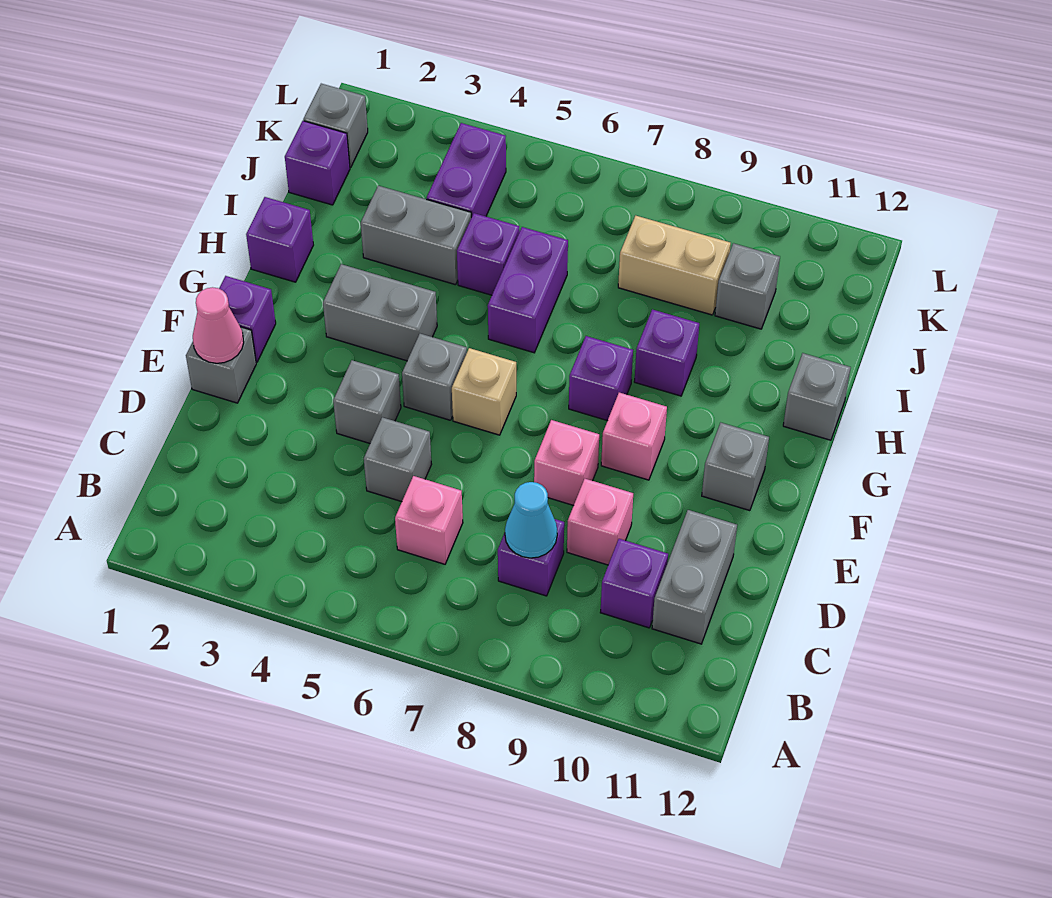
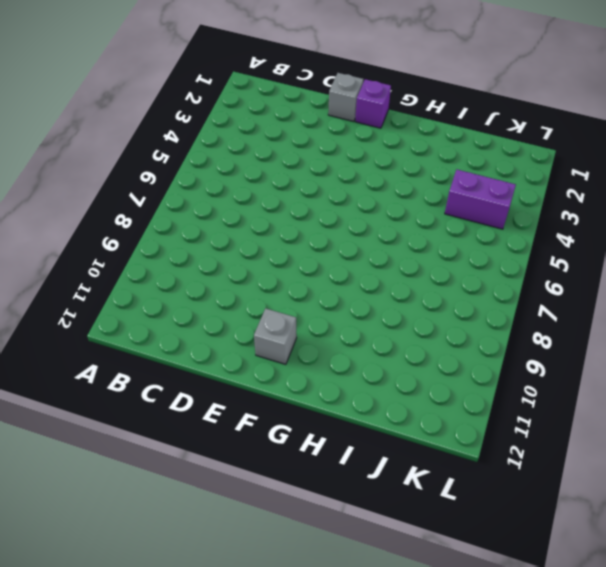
none -> pink brick C6 level 1
none -> purple brick C8 level 1
none -> purple brick C10 level 1

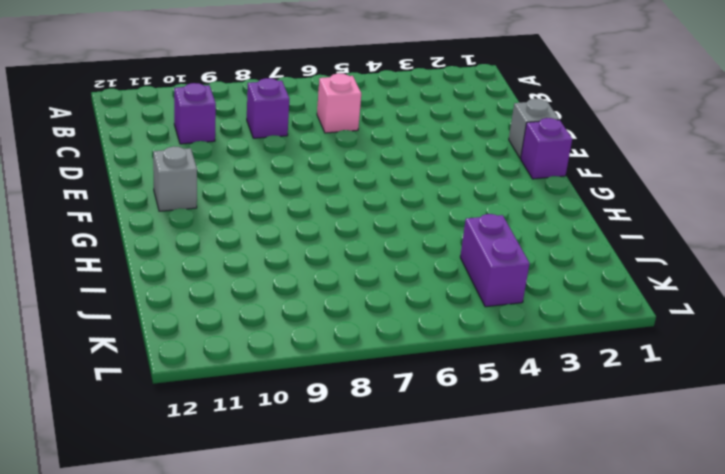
none -> grey brick C11:D11 level 1
none -> grey brick D5 level 1
none -> pink brick D9 level 1

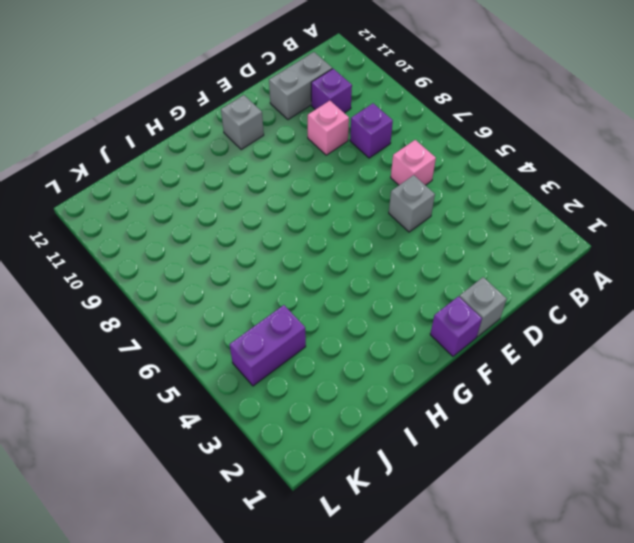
none -> grey brick E4 level 1
none -> pink brick E8 level 1
none -> grey brick F5 level 1

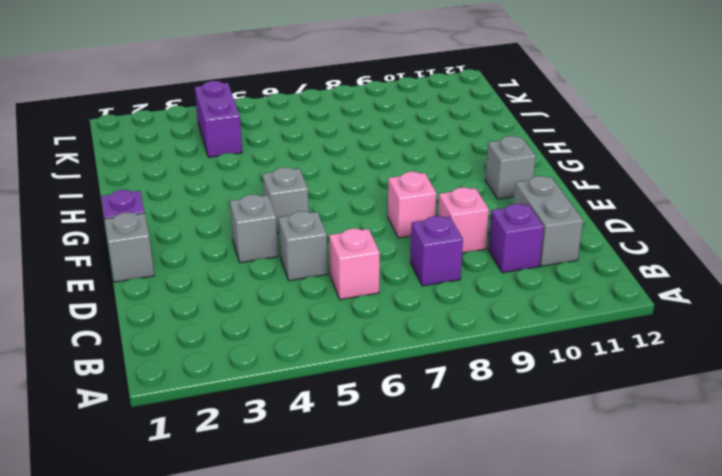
none -> tan brick F6 level 1
none -> pink brick F9 level 1
none -> grey brick G3:G4 level 1

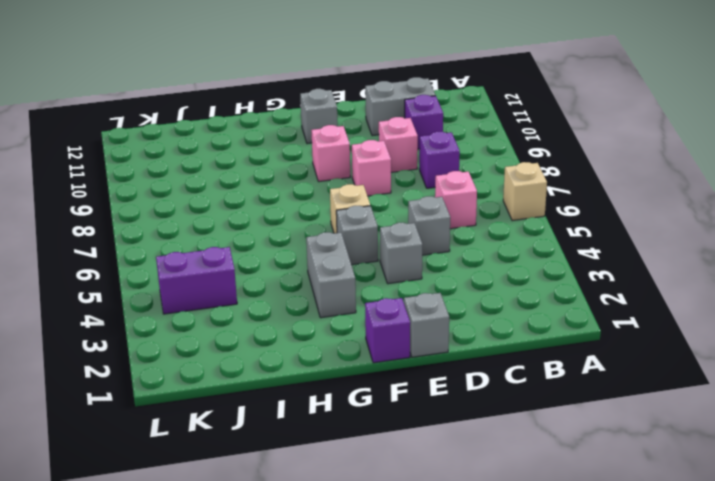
tan brick A6 level 1 -> none
none -> purple brick G8 level 1
none -> purple brick H1 level 1
none -> purple brick H6:I6 level 1

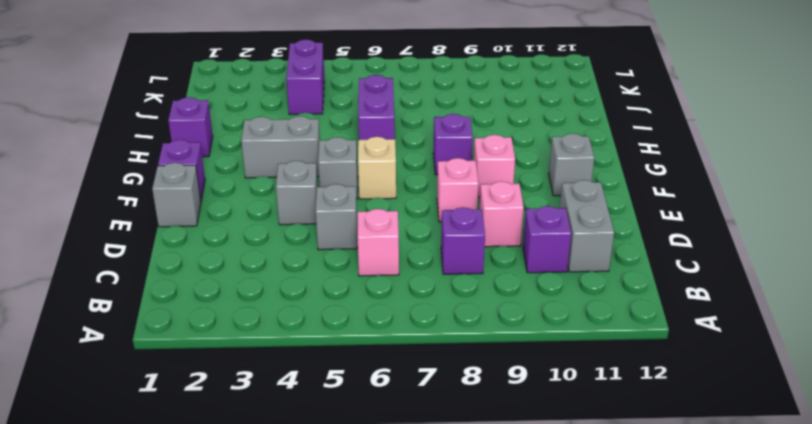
none -> purple brick H9 level 1
none -> grey brick H12 level 1
none -> grey brick I3:I4 level 1

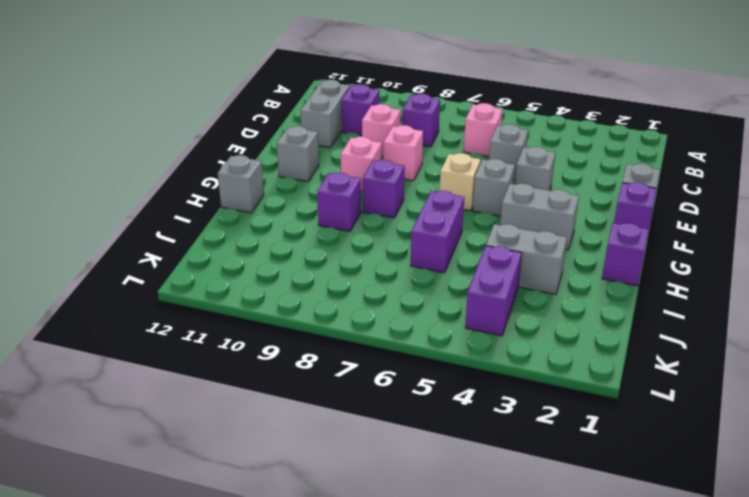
none -> purple brick I5 level 1
none -> purple brick J1 level 1
none -> tan brick J8:J9 level 1

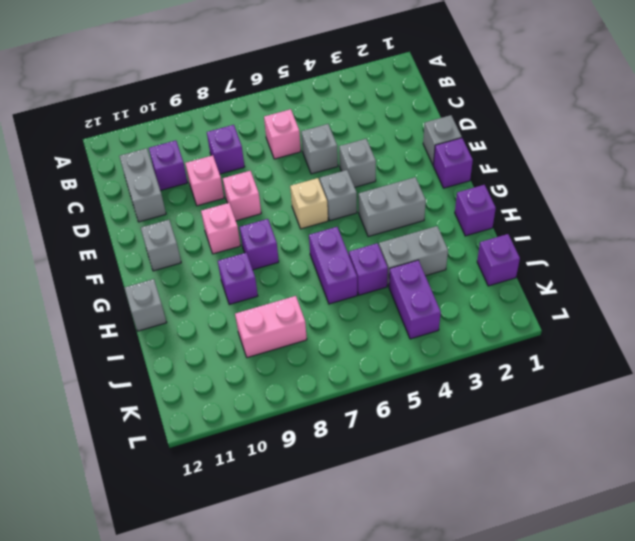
pink brick J8:J9 level 1 -> tan brick J8:J9 level 1
none -> grey brick J10 level 1
none -> grey brick K1 level 1
none -> cyan cone C8 level 2

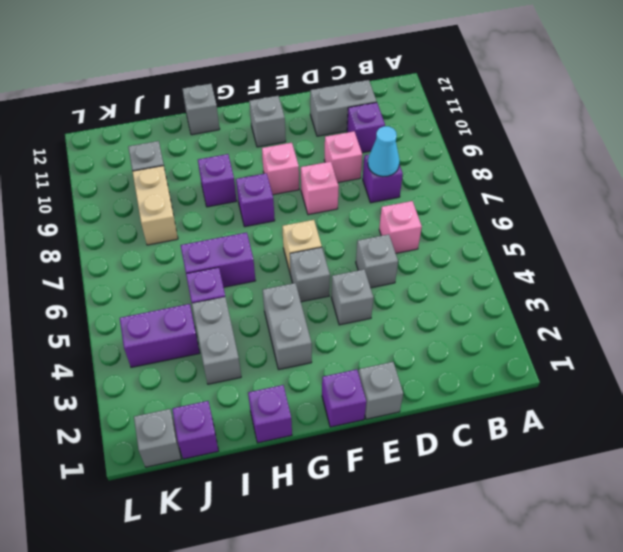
none -> pink cone E1 level 2

